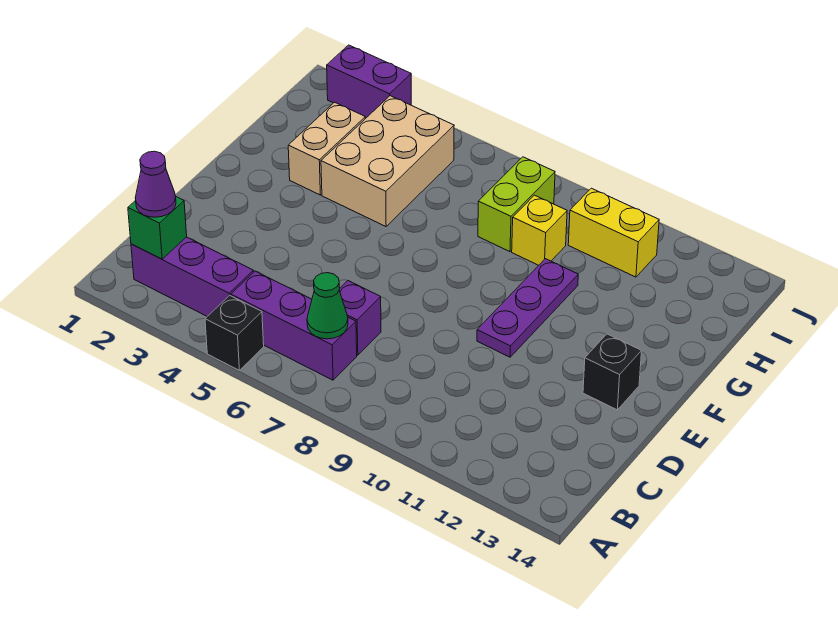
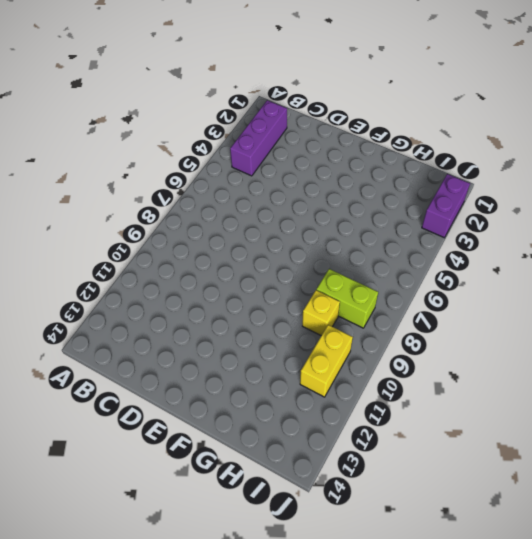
none -> black brick A5 level 1
none -> purple brick B5:B7 level 1
none -> purple brick C7 level 1

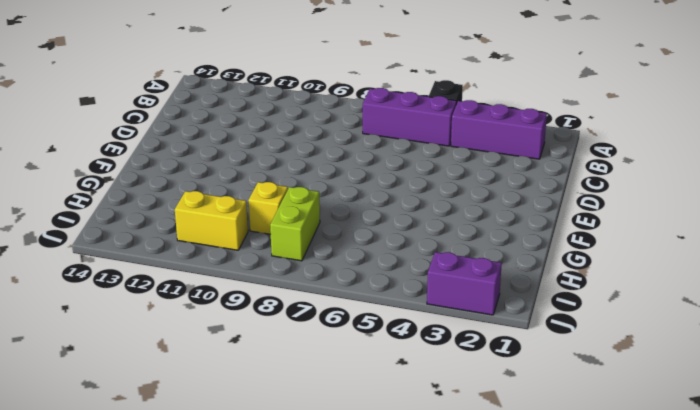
none -> purple brick C7 level 1
none -> purple plate E10:G10 level 1
none -> black brick E13 level 1

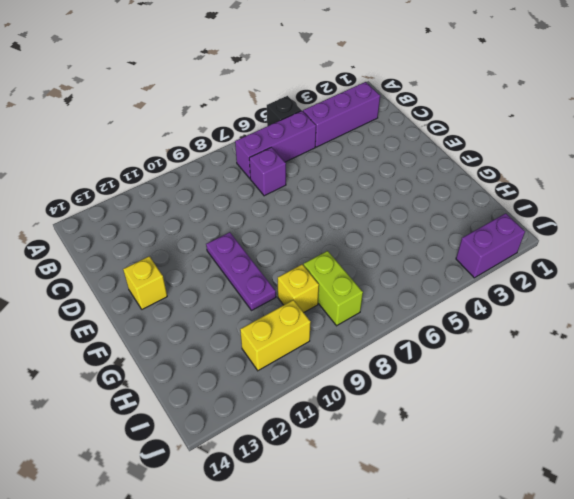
yellow brick E13 level 1 -> black brick E13 level 1
none -> tan brick G3:H3 level 1
none -> tan brick G4:I5 level 1
none -> green brick B2 level 2

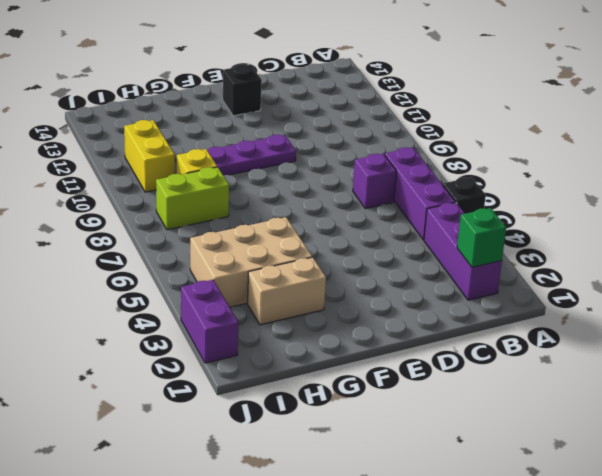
none -> green cone B7 level 2
none -> purple cone B2 level 3

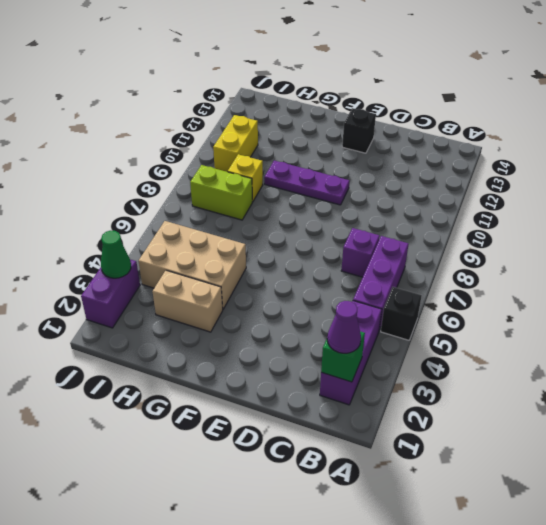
green cone J3 level 2 -> green cone B7 level 2

